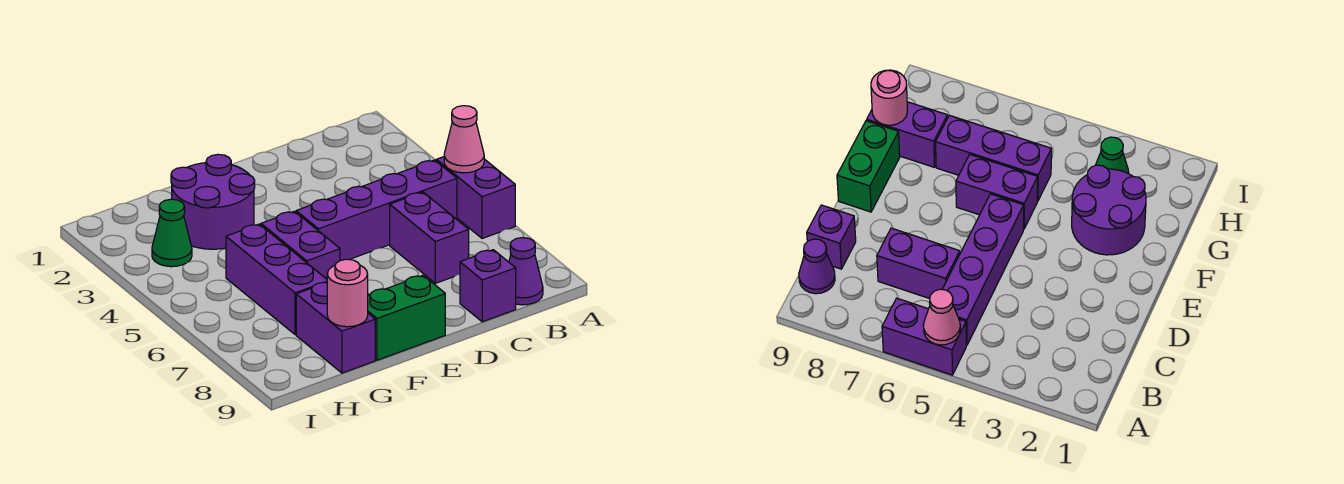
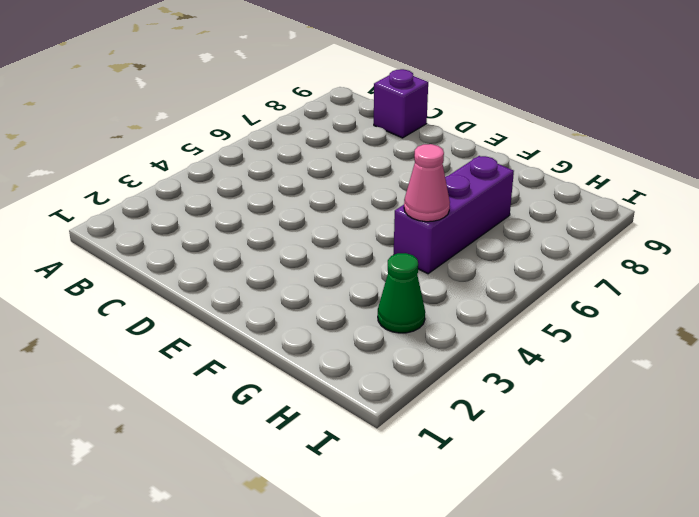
pink cone G5 level 2 -> pink cone A5 level 2
none -> purple brick A5:A6 level 1
none -> purple brick B5:E5 level 1
none -> purple cone B9 level 1

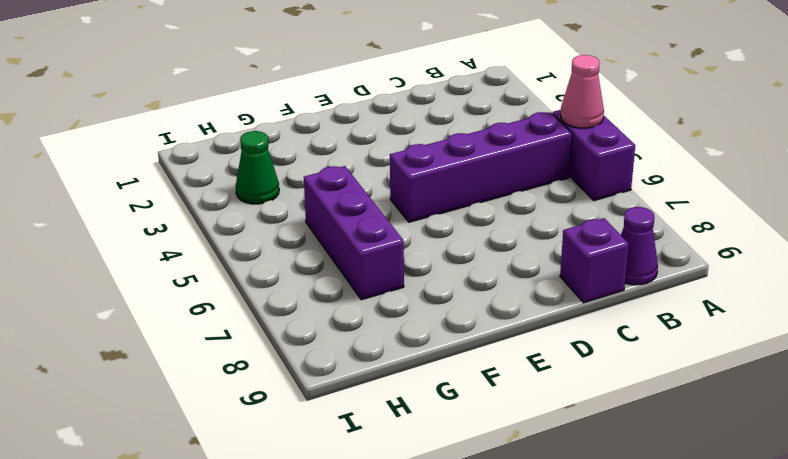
none -> purple brick C6:C7 level 1
none -> green brick E9:F9 level 1
none -> purple round brick F2:G3 level 1

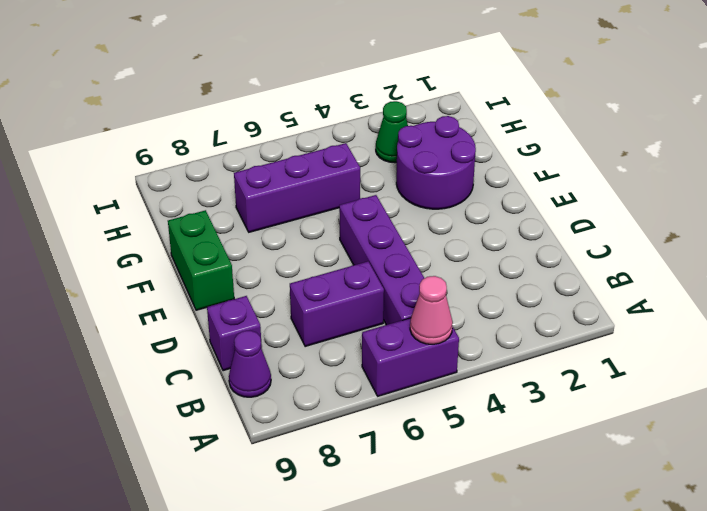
none -> purple brick F5:F6 level 1
none -> purple brick G8:G9 level 1
none -> pink round brick G9 level 2

